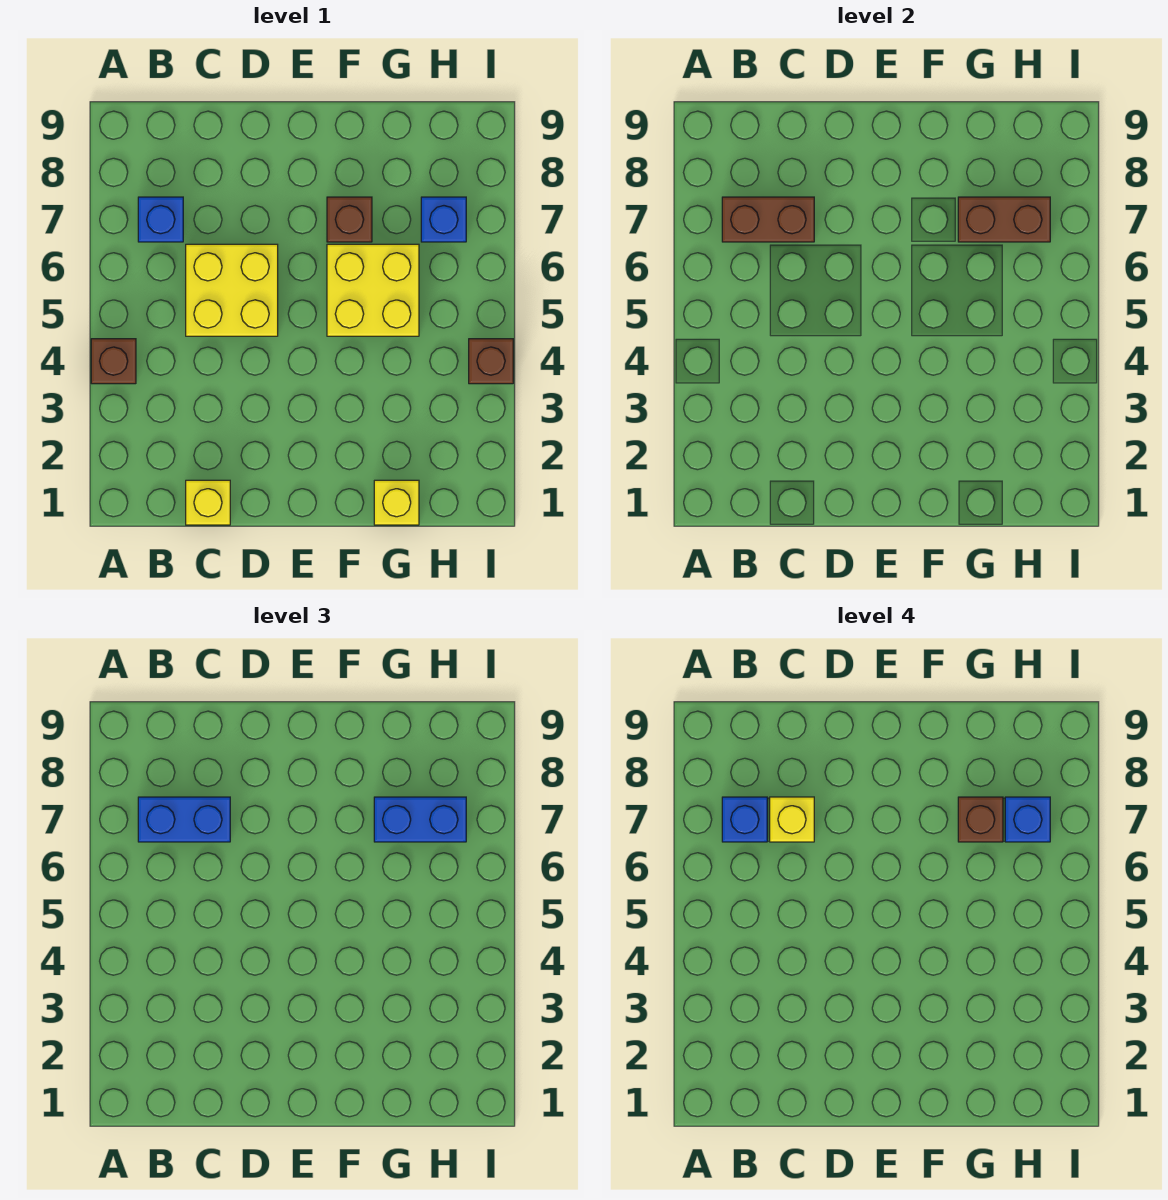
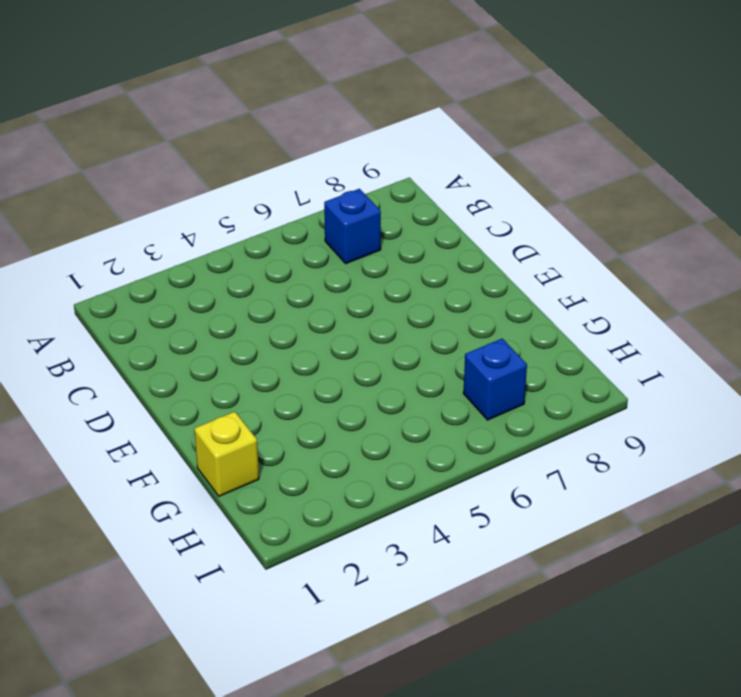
none -> brown brick A4 level 1
none -> yellow brick C1 level 1
none -> yellow brick C5:D6 level 1

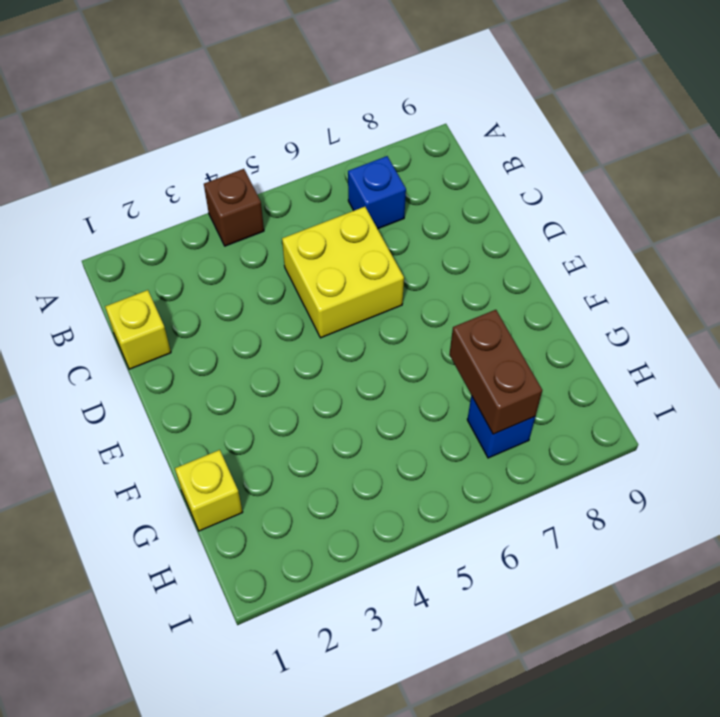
none -> yellow brick F5:G6 level 1
none -> brown brick F7 level 1
none -> brown brick I4 level 1

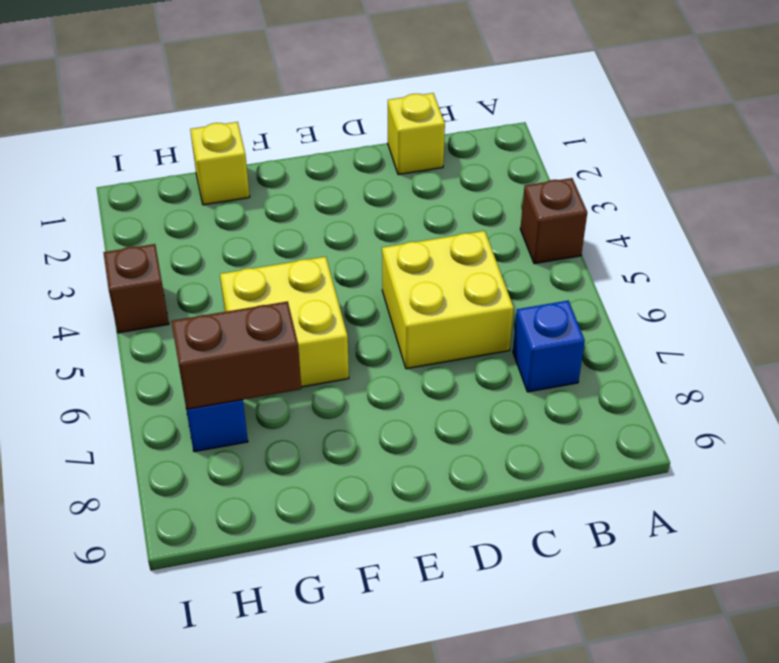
none -> brown brick F7 level 1
none -> brown brick B7:C7 level 2
none -> blue brick B7:C7 level 3

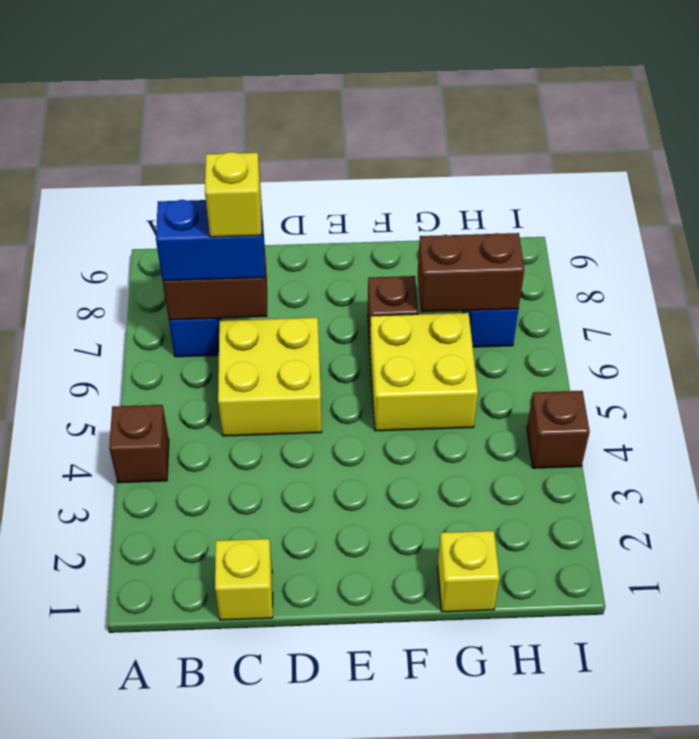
none -> blue brick G7:H7 level 3
none -> blue brick B7 level 4
none -> brown brick G7 level 4

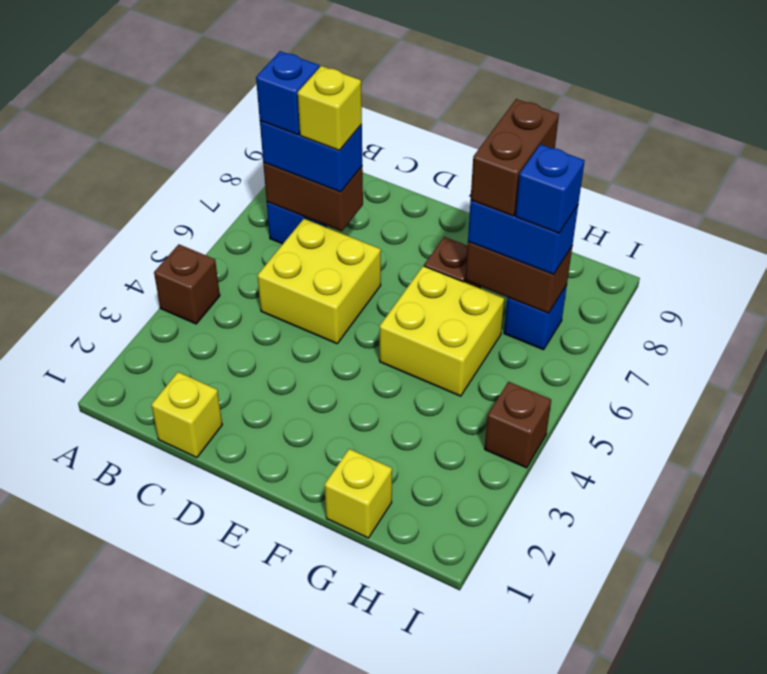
brown brick G7:G8 level 4 -> brown brick G7 level 4

